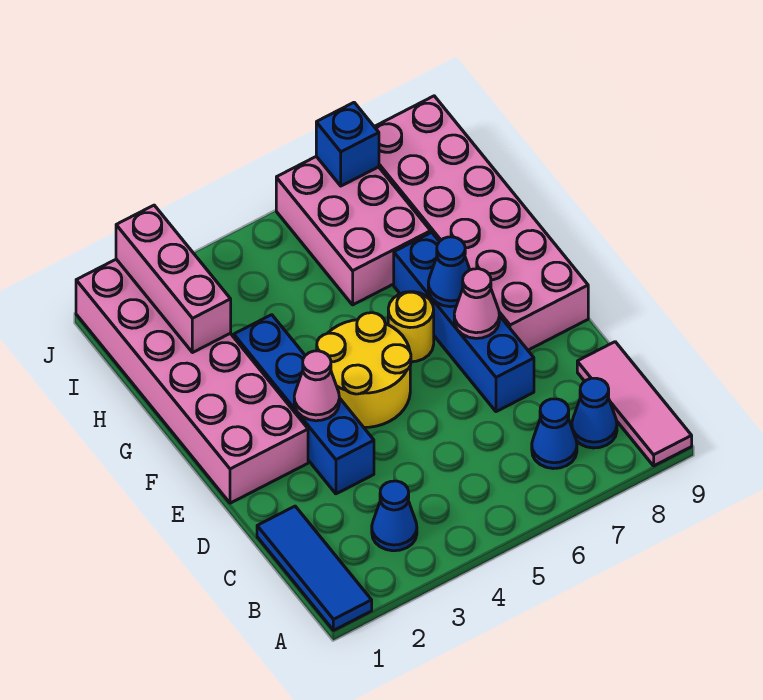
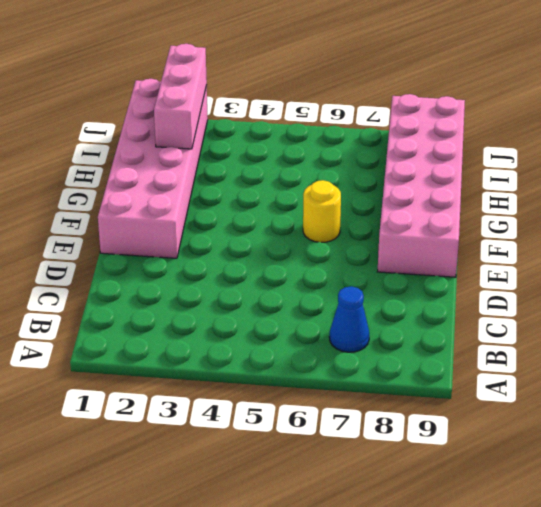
none -> blue tile A1:C1 level 1
none -> pink tile A9:C9 level 1
none -> blue cone B3 level 1

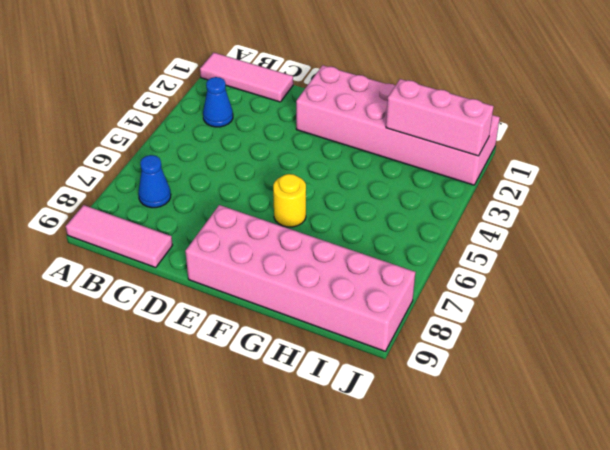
pink tile A1:C1 level 1 -> blue tile A1:C1 level 1
none -> blue cone B8 level 1
none -> blue brick D3:G3 level 1
none -> blue brick D7:G7 level 1

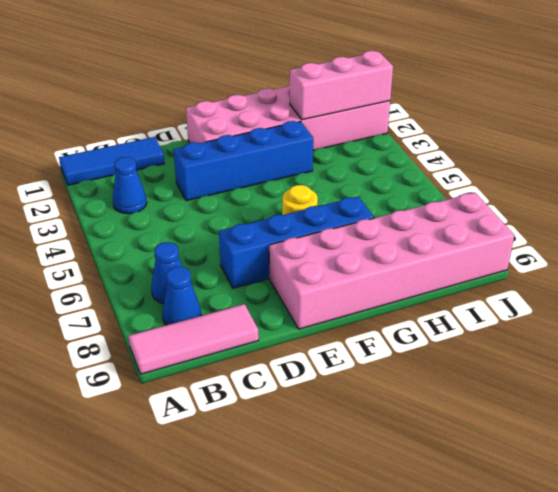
none -> yellow round brick E4:F5 level 1
none -> pink brick H6:J7 level 1
none -> pink cone E3 level 2

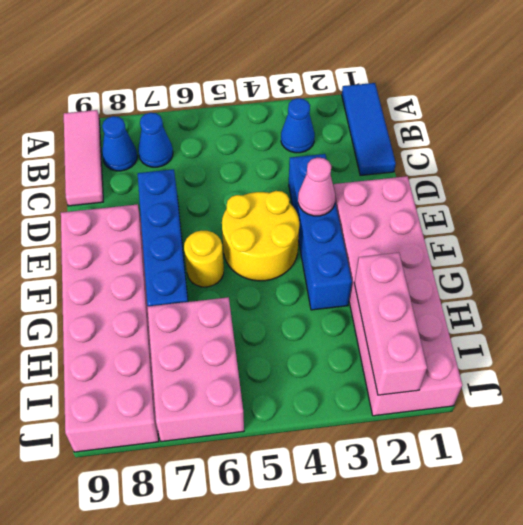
none -> pink cone E7 level 2
none -> blue cone F7 level 2
none -> blue brick J7 level 2

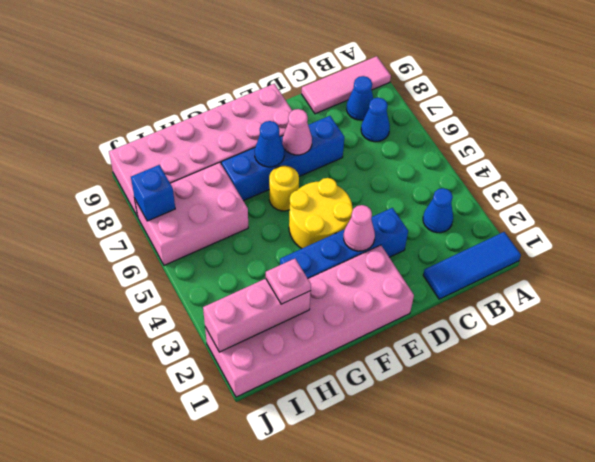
pink plate H2 level 3 -> none

